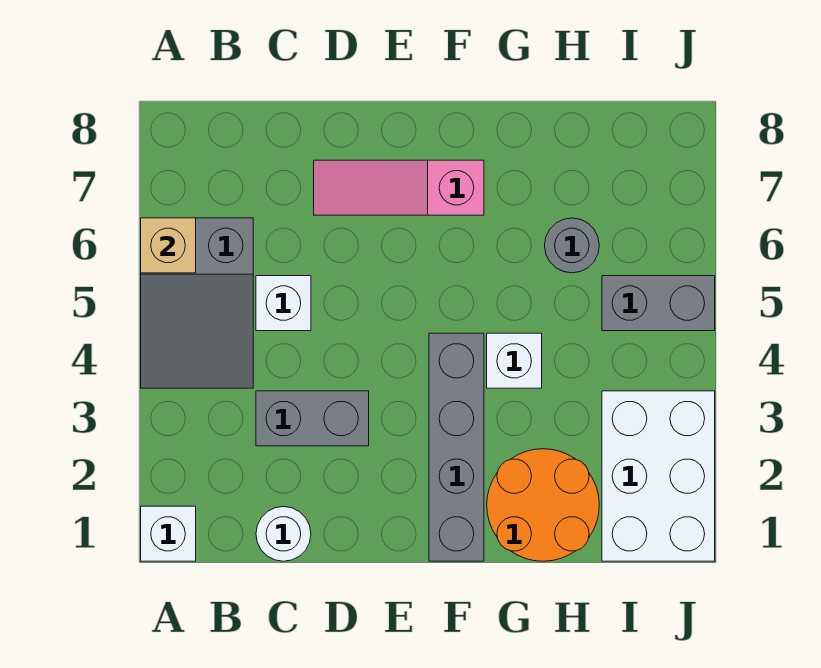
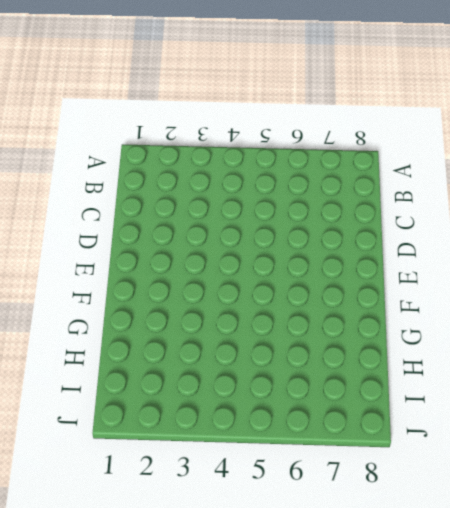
none -> white brick A1 level 1
none -> grey slope A4:B6 level 1 top 6
none -> white round brick C1 level 1

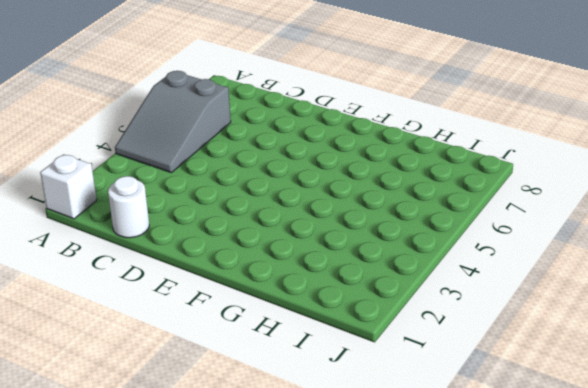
none -> grey brick C3:D3 level 1
none -> white brick C5 level 1
none -> pink slope D7:F7 level 1 top F

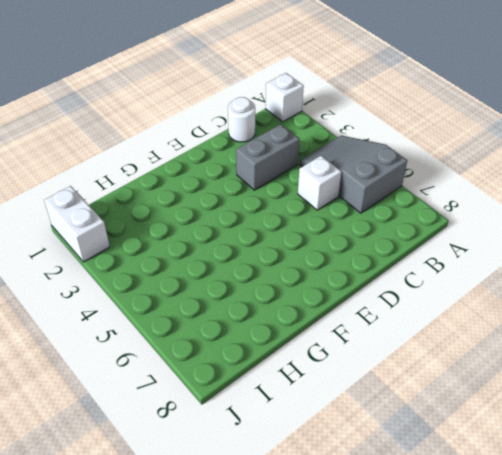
white brick J1:J2 level 1 -> white brick I1:J3 level 1
none -> pink slope D7:F7 level 1 top F
none -> grey brick F1:F4 level 1
none -> orange round brick G1:H2 level 1

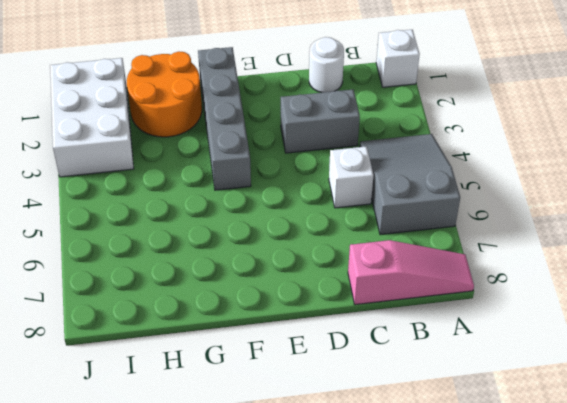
pink slope A8:C8 level 1 top C -> pink slope D7:F7 level 1 top F
none -> white brick G4 level 1
none -> grey round brick H6 level 1
none -> grey brick I5:J5 level 1

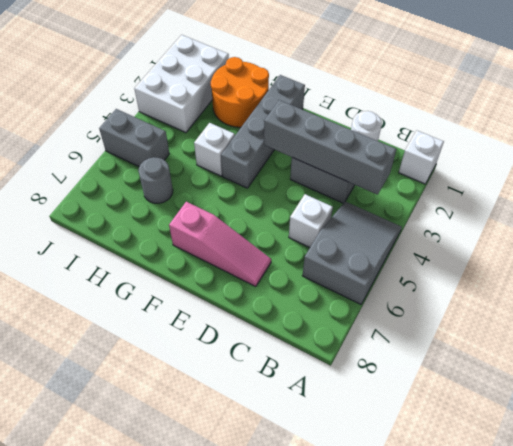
grey brick B3:E3 level 2 -> none
none -> tan brick A6 level 2

